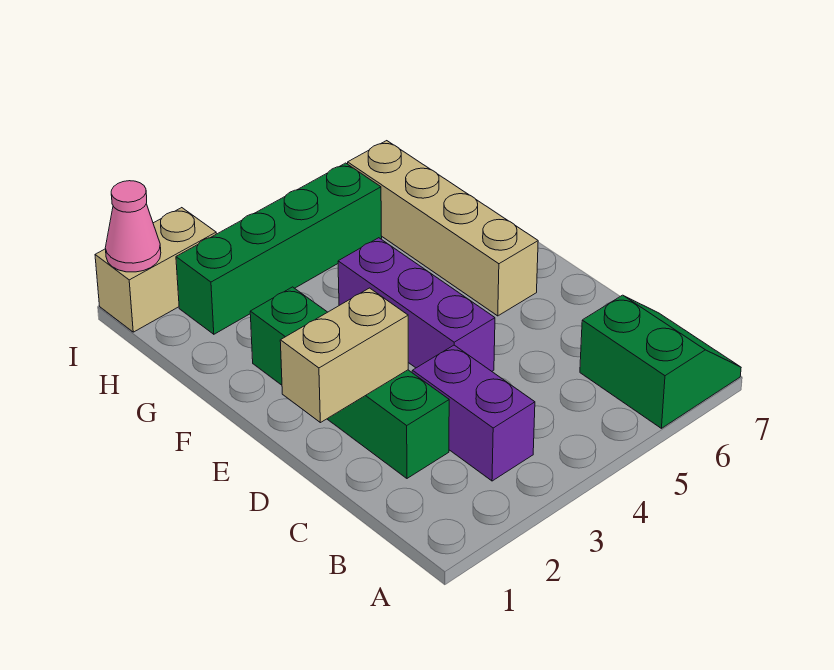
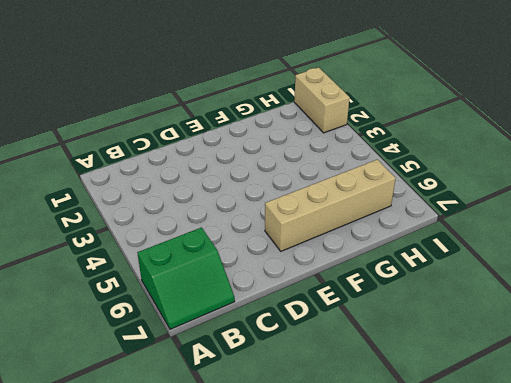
none -> purple brick B3:C3 level 1
none -> green brick C2:F2 level 1

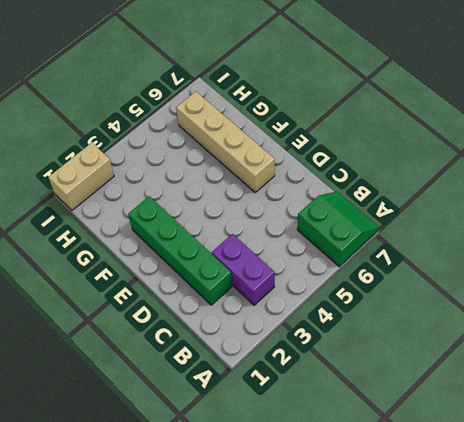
none -> purple brick D4:F4 level 1
none -> green brick H2:H5 level 1

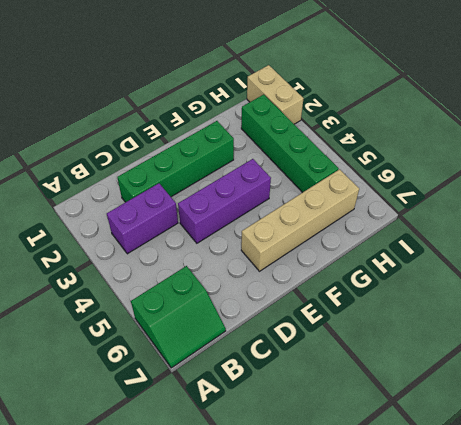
none -> tan brick D1:D2 level 2
none -> pink cone I1 level 2

